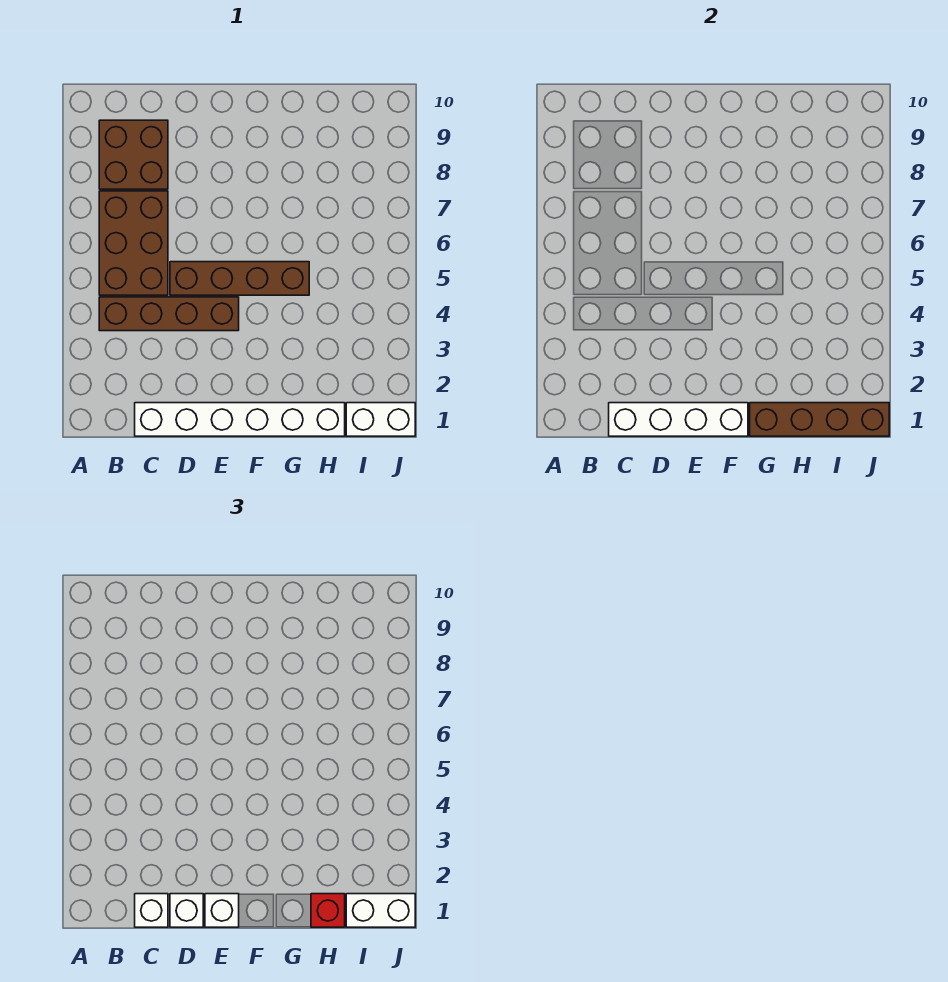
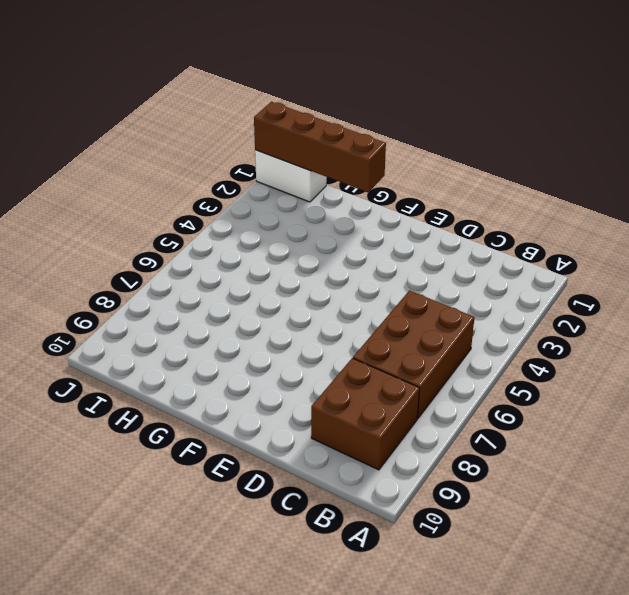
none -> brown brick B4:E4 level 1
none -> white brick C1:H1 level 1
none -> brown brick D5:G5 level 1

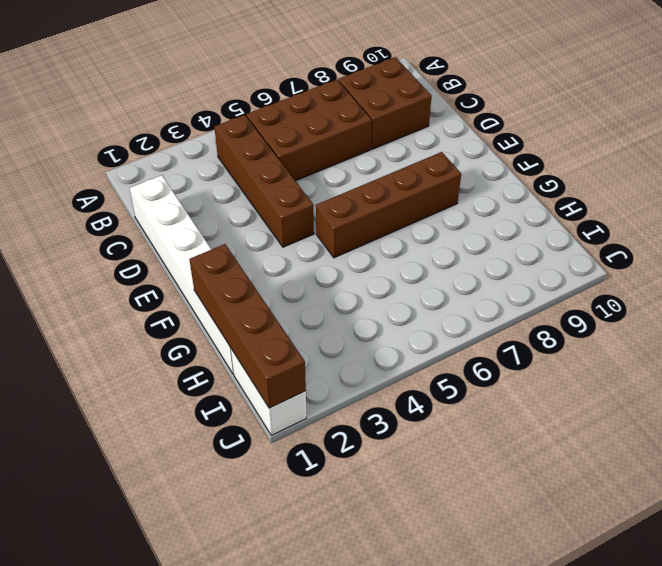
brown brick F5:F8 level 1 -> brown brick D5:G5 level 1
none -> white brick C1:F1 level 2
none -> white brick C1 level 3
none -> white brick D1 level 3

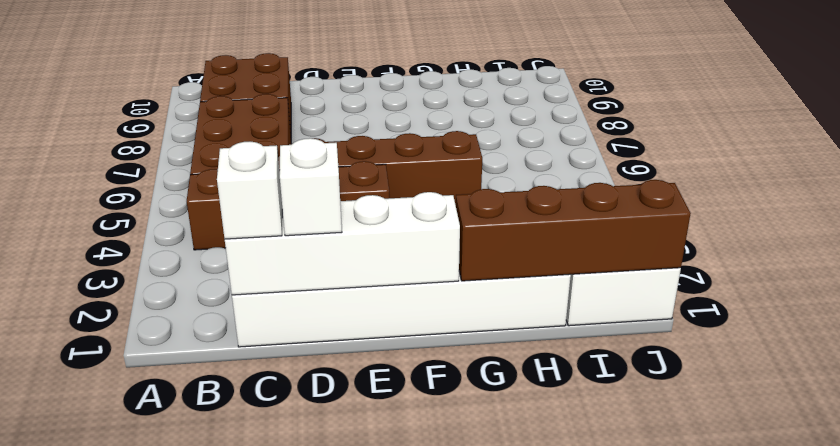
none -> white brick E1 level 3
none -> red brick H1 level 3
none -> white brick I1:J1 level 3

